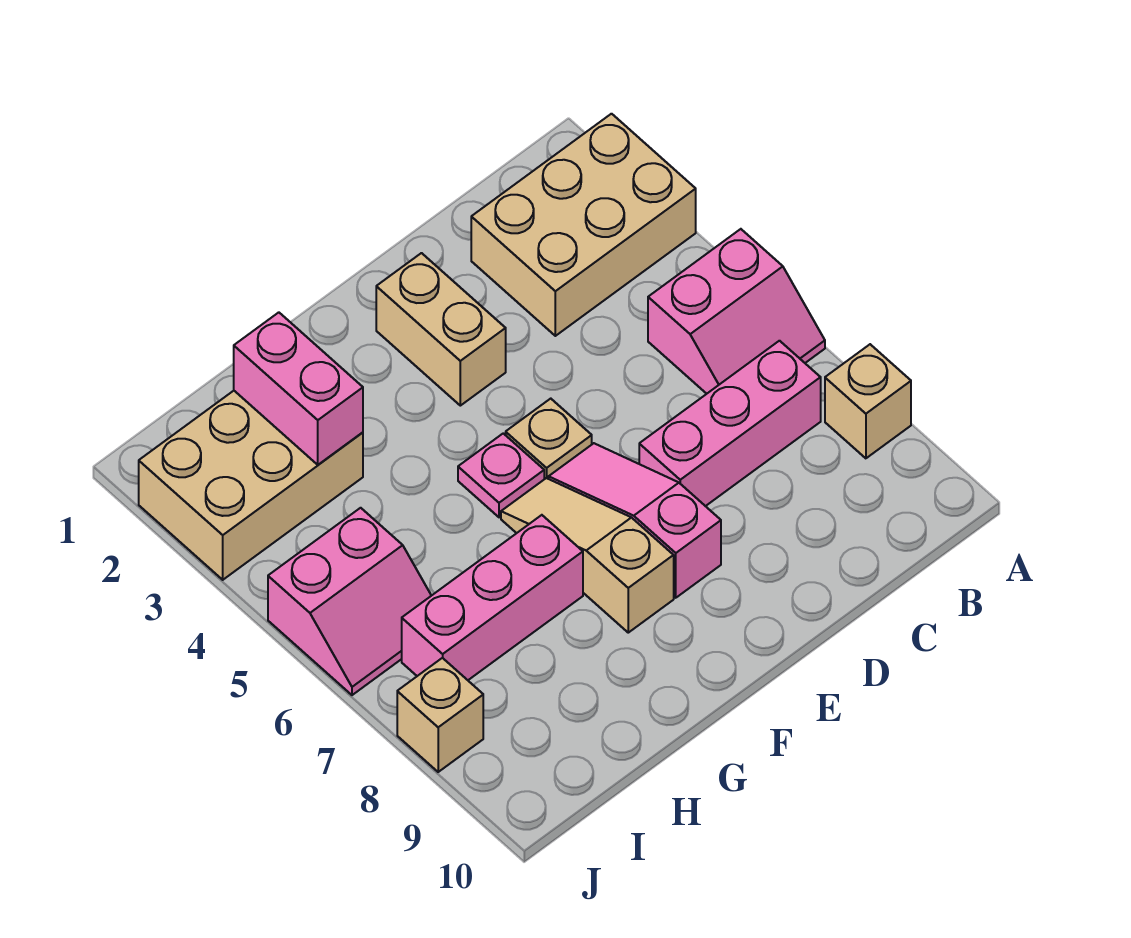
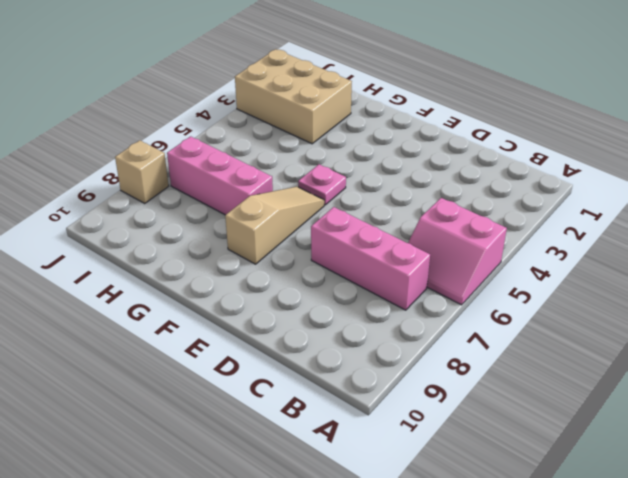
none -> tan brick A2:C3 level 1
none -> tan brick A8 level 1
none -> tan brick E2:E3 level 1

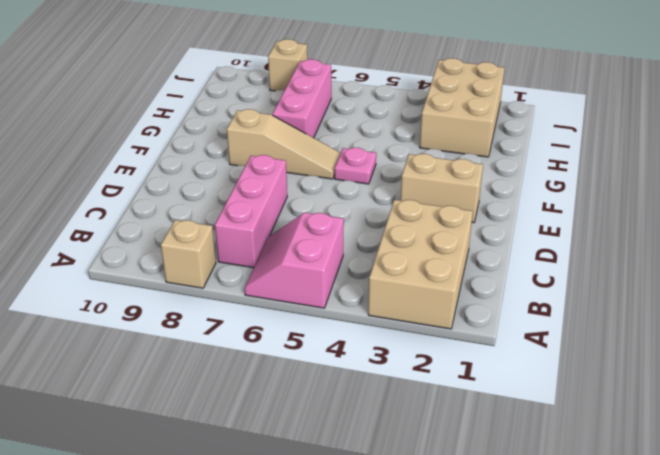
none -> tan plate E5 level 1
none -> pink slope E6:E8 level 1 top 8
none -> pink slope I5:J6 level 1 top 5

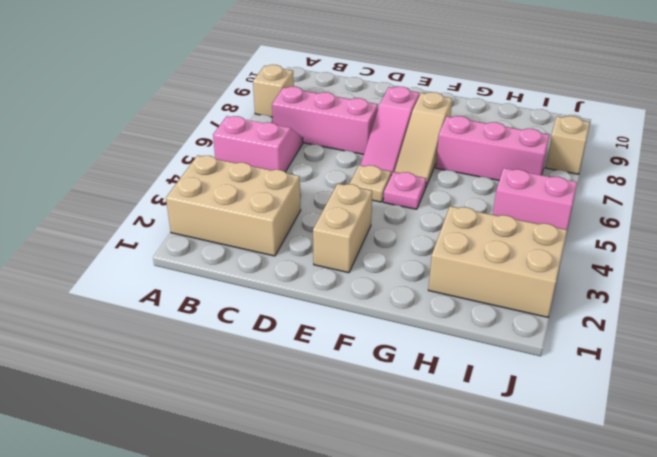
none -> pink brick H2:H3 level 2

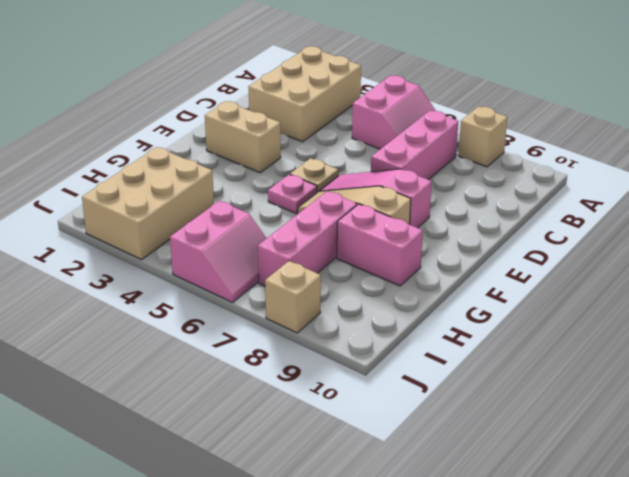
pink brick G8:G9 level 1 -> pink brick H2:H3 level 2

